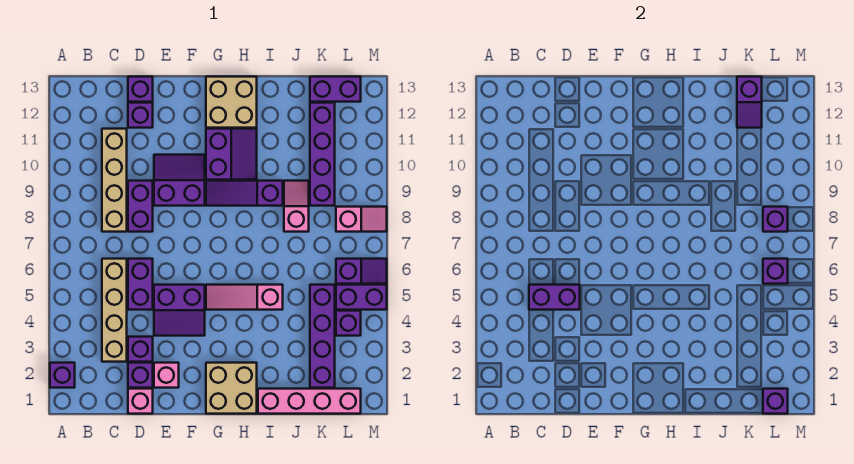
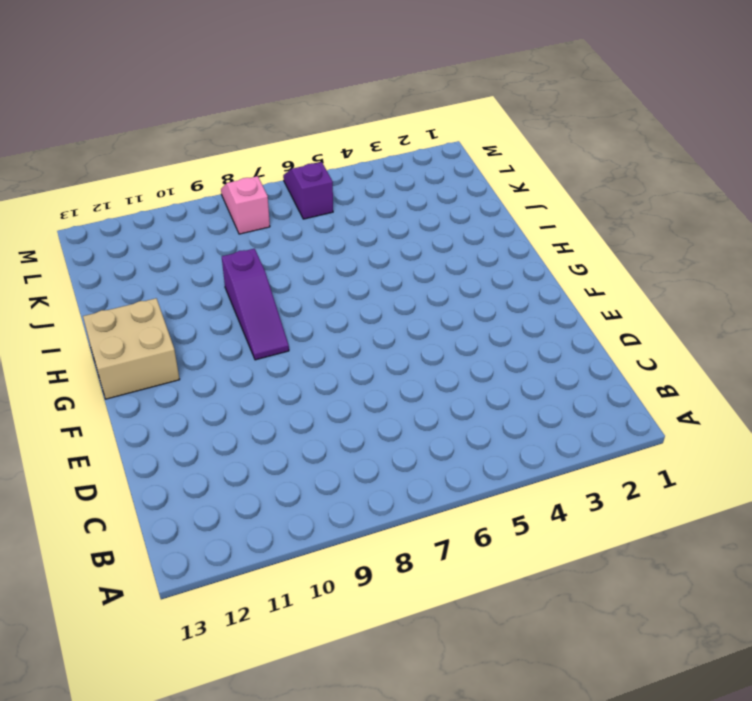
none -> purple brick A2 level 1
none -> tan brick C3:C6 level 1
none -> tan brick C8:C11 level 1
none -> pink brick D1 level 1

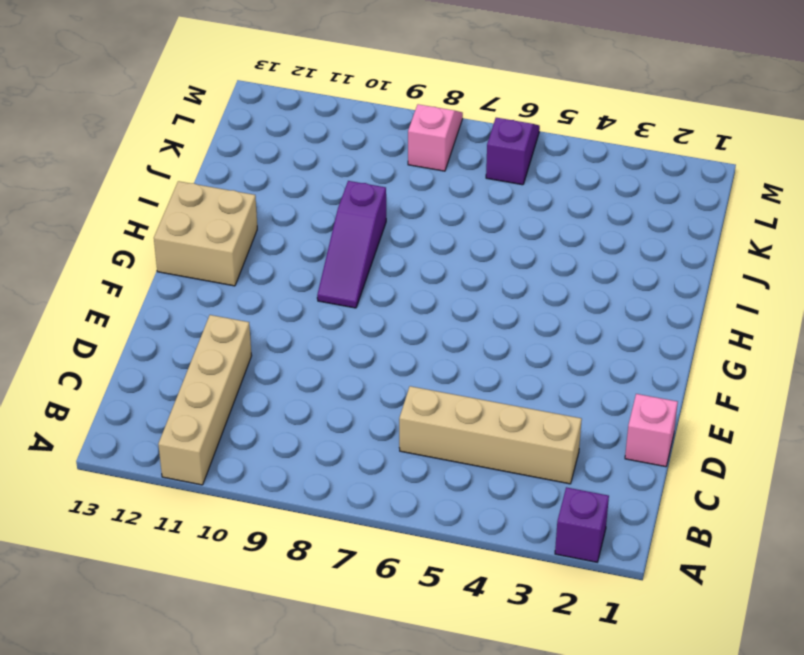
tan brick A11:D11 level 1 -> tan brick C8:C11 level 1
none -> purple brick D2 level 1
none -> purple brick D3 level 1
none -> purple brick D5:D6 level 1
none -> purple brick D8:D9 level 1

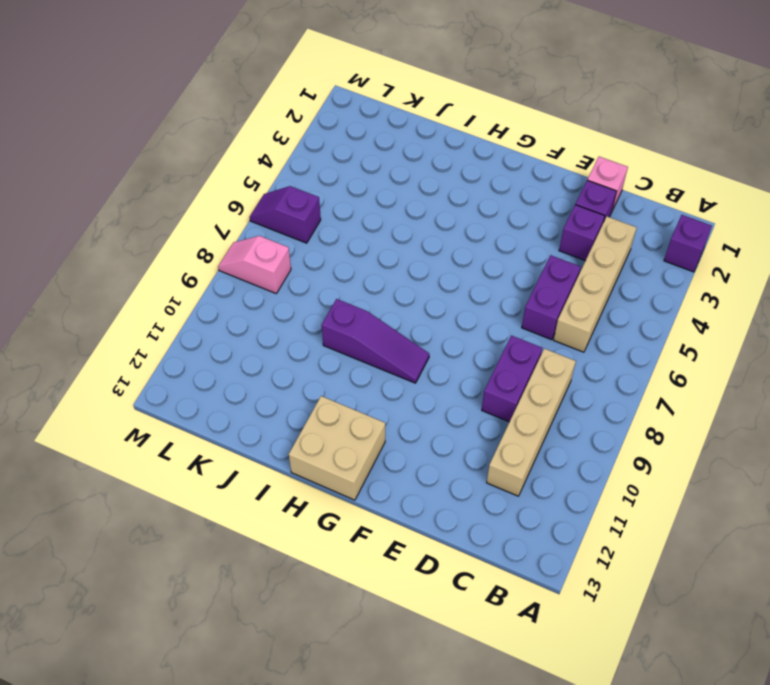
none -> purple brick D12 level 1
none -> purple brick D13 level 1
none -> pink brick E2 level 1
none -> purple slope E4:F5 level 1 top 5

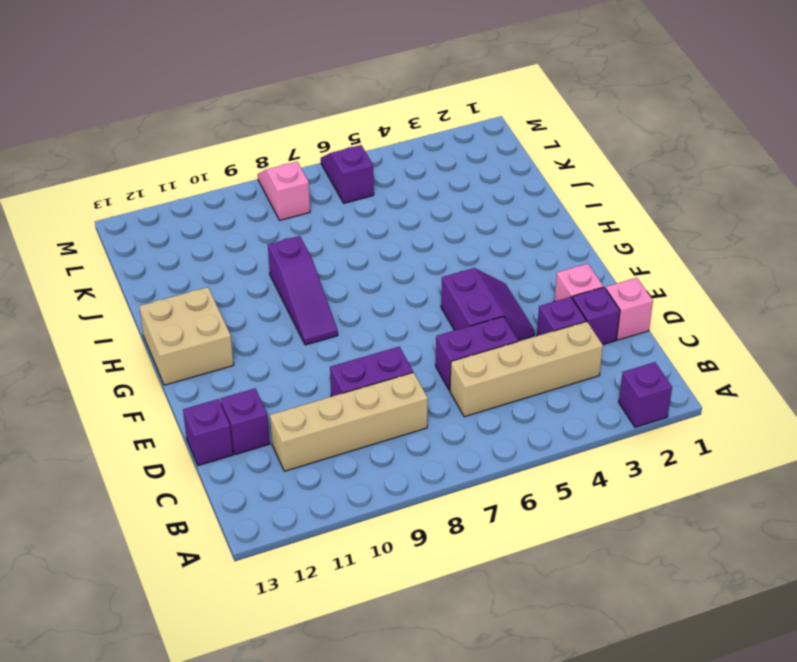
none -> purple slope E9:F10 level 1 top 9
none -> tan brick G1:H2 level 1
none -> pink slope G5:I5 level 1 top I
none -> purple slope G10:H11 level 1 top G

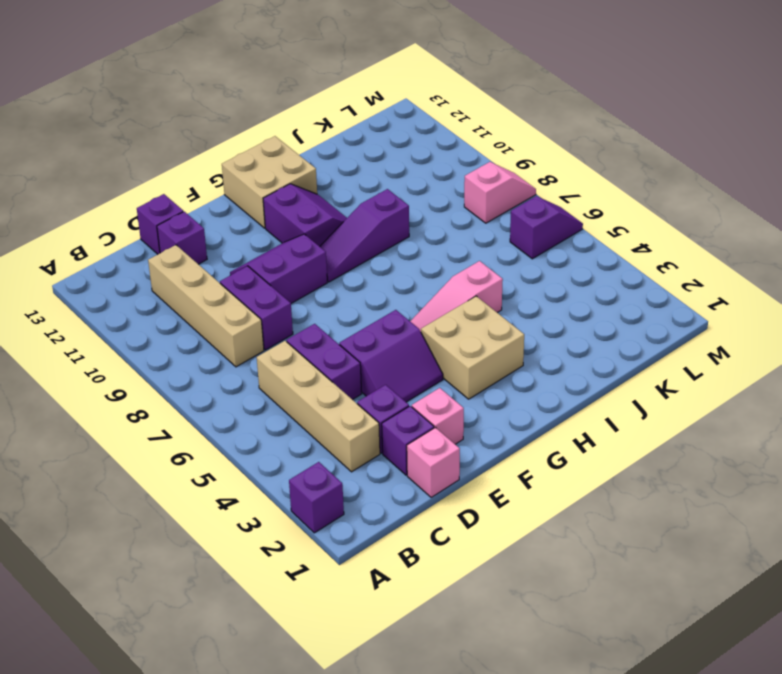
tan brick G3:H4 level 1 -> tan brick G1:H2 level 1
none -> pink brick I1:L1 level 1
none -> pink slope J8:J9 level 1 top 8
none -> purple brick K2:K5 level 1
none -> purple brick K9:K12 level 1

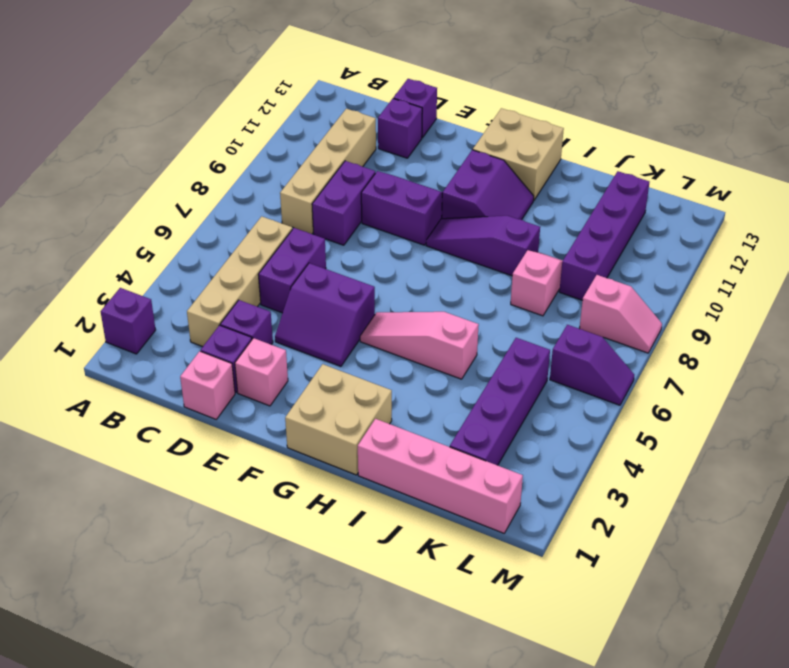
none -> purple brick K13:L13 level 1
none -> purple brick L4 level 1
none -> purple brick L5:M5 level 1
none -> purple brick C5:D5 level 2

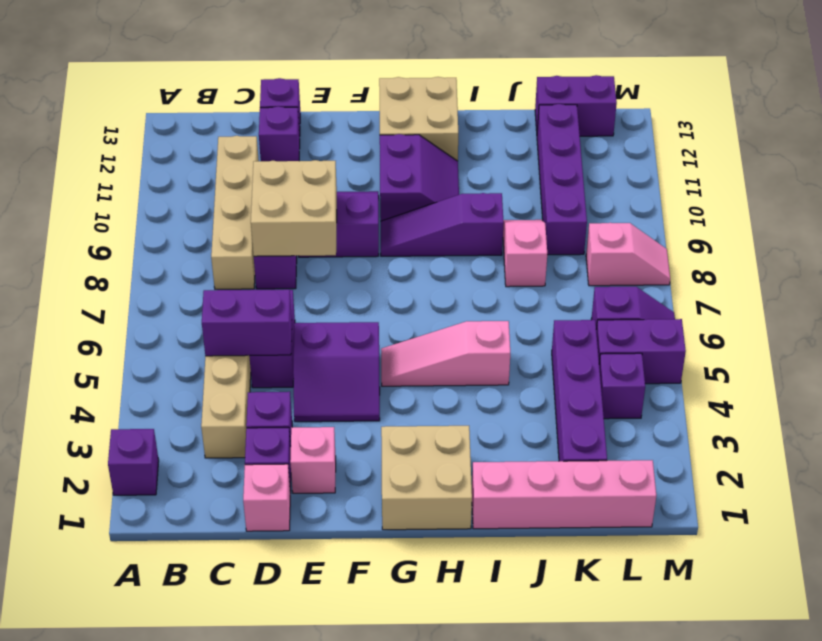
tan brick D8:E9 level 2 -> none
none -> purple slope K12:K13 level 2 top 13
none -> purple brick L1 level 2
none -> purple brick L6 level 2
none -> purple brick L8 level 2

